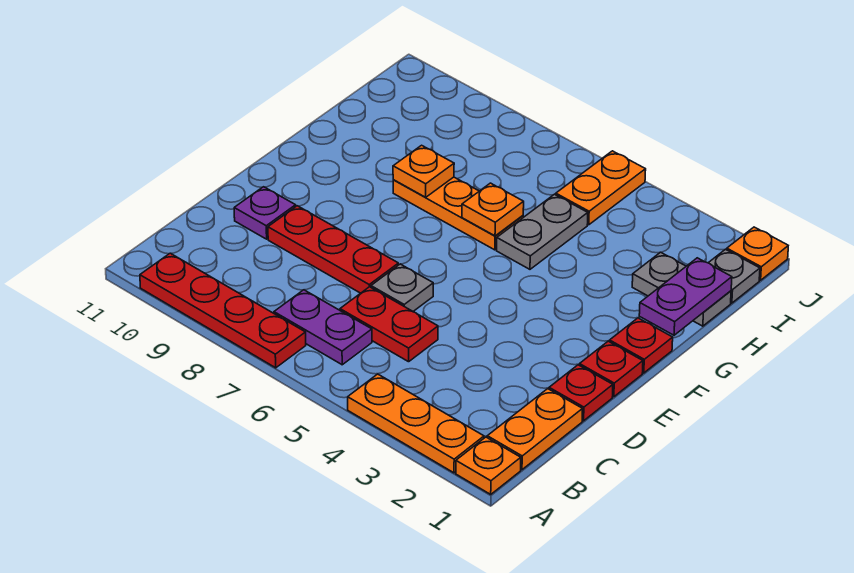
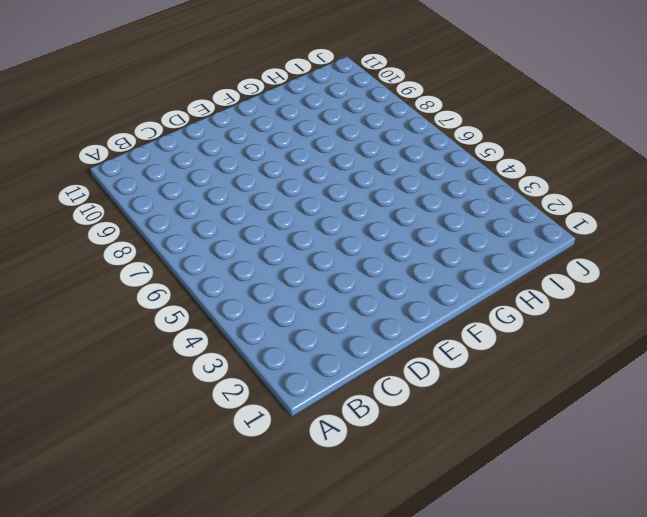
none -> orange plate A1 level 1
none -> orange plate A2:A4 level 1
none -> red plate A7:A10 level 1

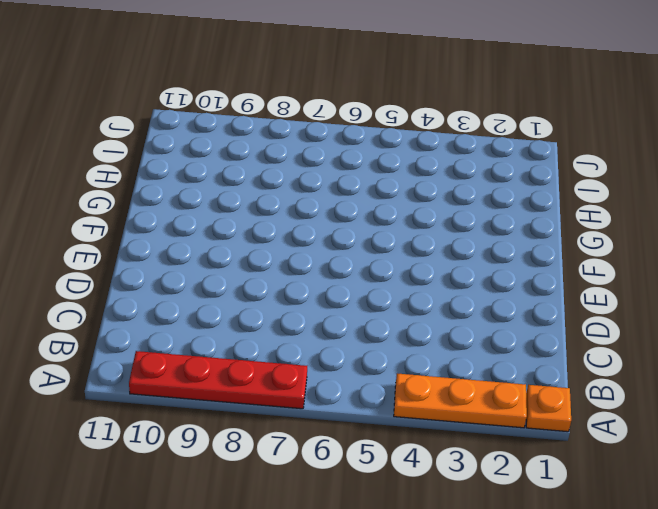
none -> orange plate B1:C1 level 1
none -> purple plate B6:B7 level 1
none -> red plate C5:C6 level 1

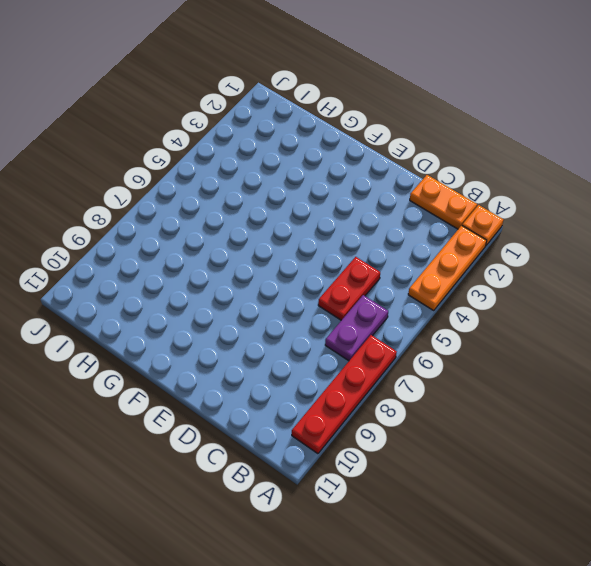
none -> red plate D1 level 1
none -> grey plate D6 level 1
none -> red plate D7:D9 level 1

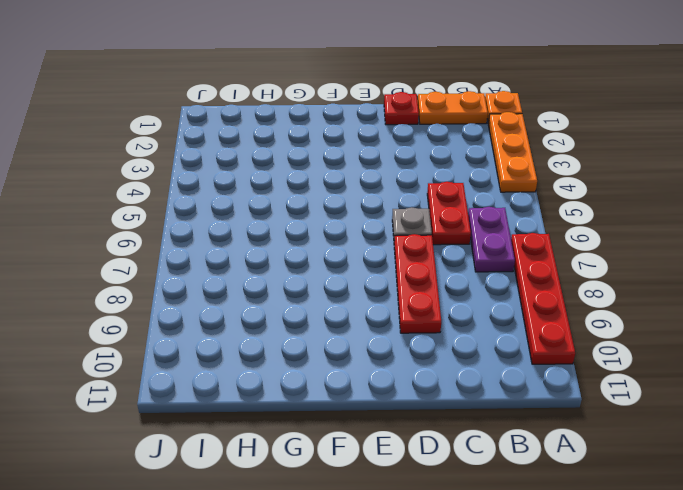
none -> purple plate D10 level 1
none -> red plate E1 level 1
none -> red plate F1 level 1

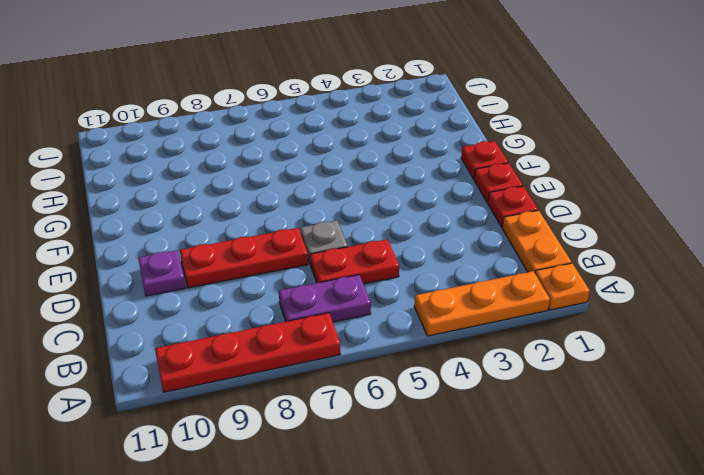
none -> grey plate G5:H5 level 1
none -> orange plate G6:G8 level 1
none -> grey plate H1:H2 level 1

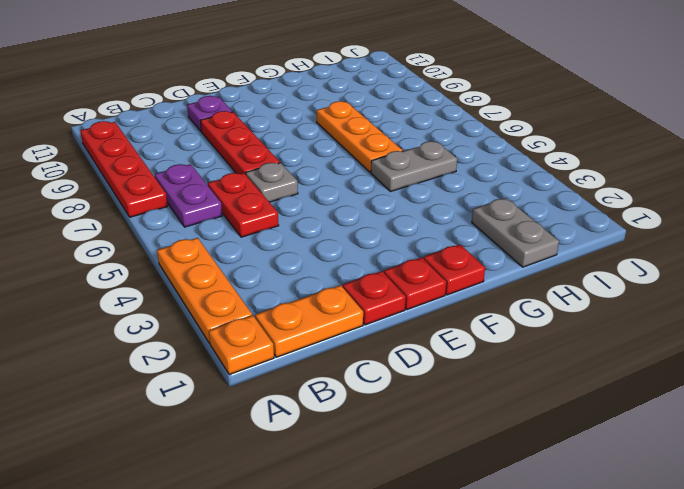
none -> grey plate I1 level 1
none -> orange plate I5:J5 level 1
none -> orange plate J1 level 1

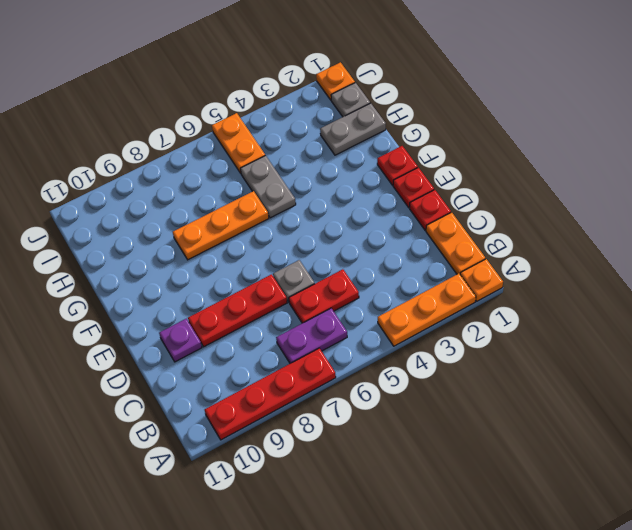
none -> purple plate G1:H1 level 2
none -> orange plate G6 level 2
none -> orange plate G8 level 2

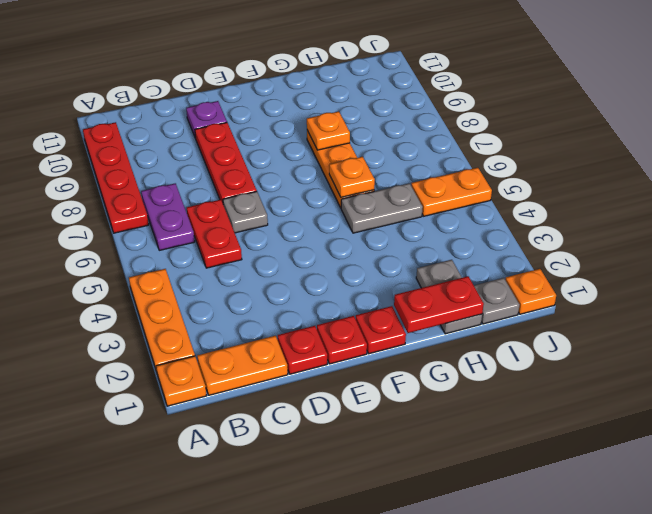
red plate G1:H1 level 2 -> purple plate G1:H1 level 2

